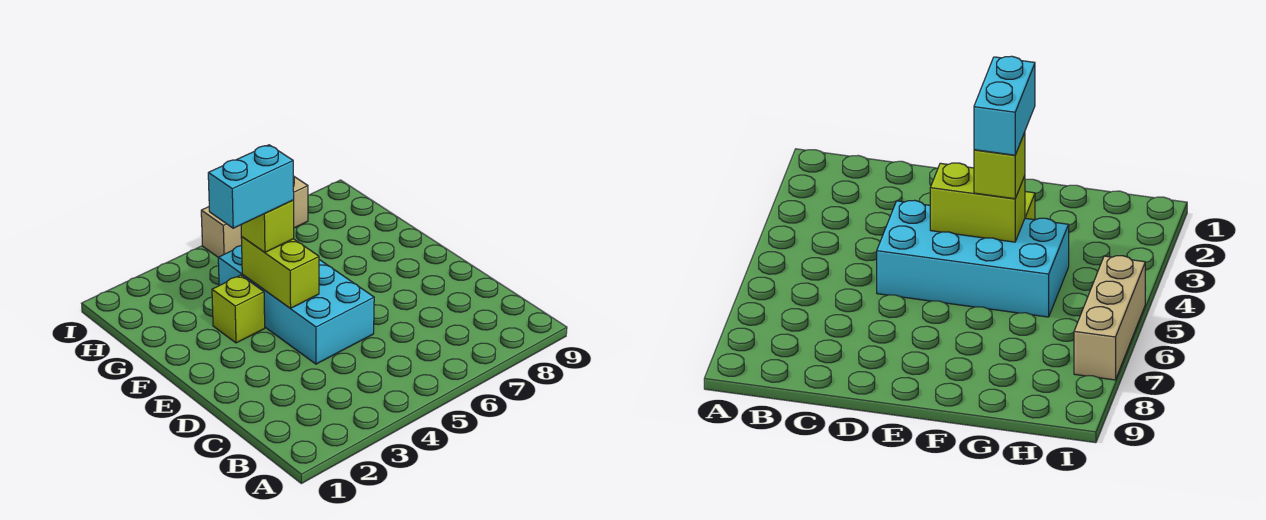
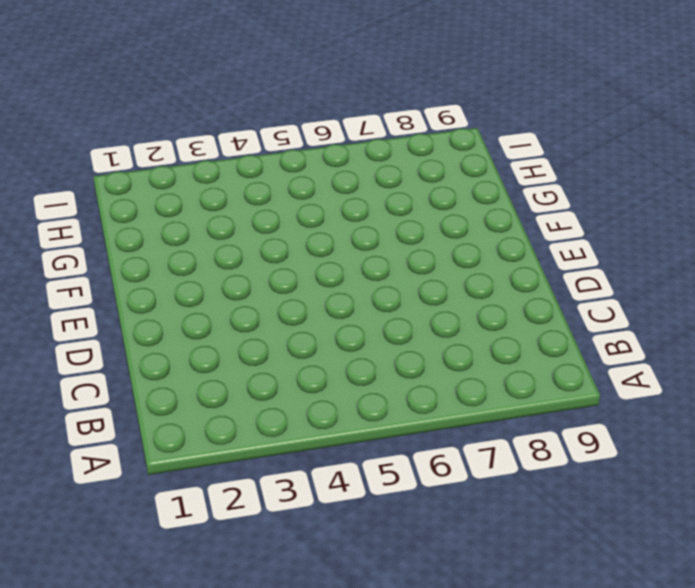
none -> cyan brick D4:G5 level 1
none -> lime brick F3 level 1

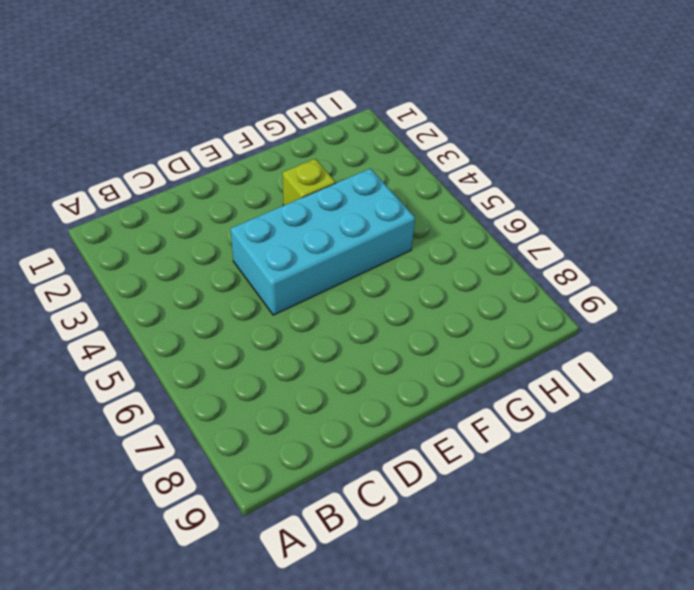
none -> tan brick I5:I7 level 1
none -> lime brick E4:F4 level 2

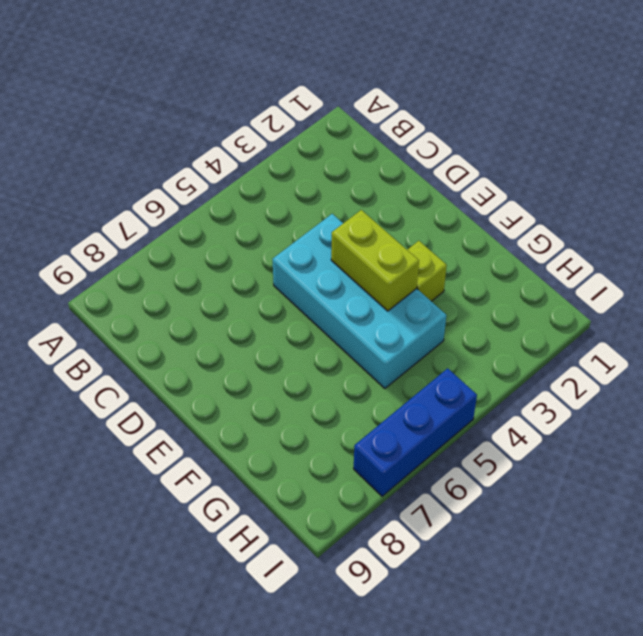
blue brick I5:I7 level 1 -> tan brick I5:I7 level 1
none -> lime brick F4 level 3
none -> cyan brick F3:F4 level 4

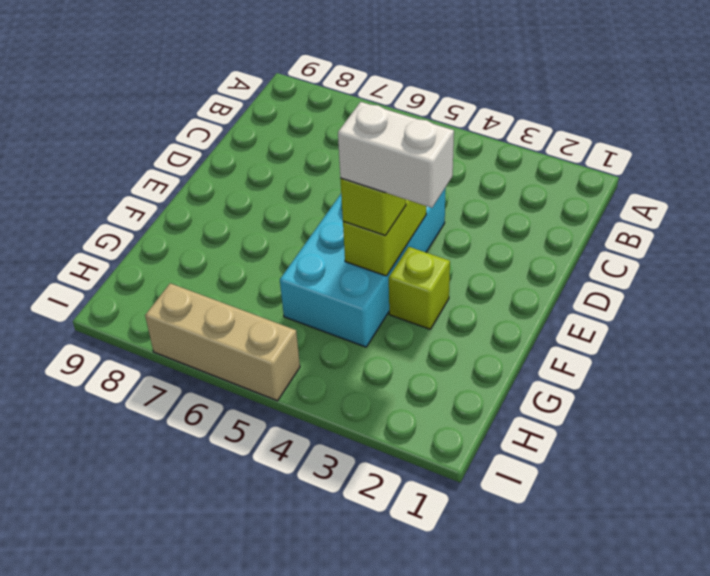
white brick F3:F4 level 4 -> cyan brick F3:F4 level 4

